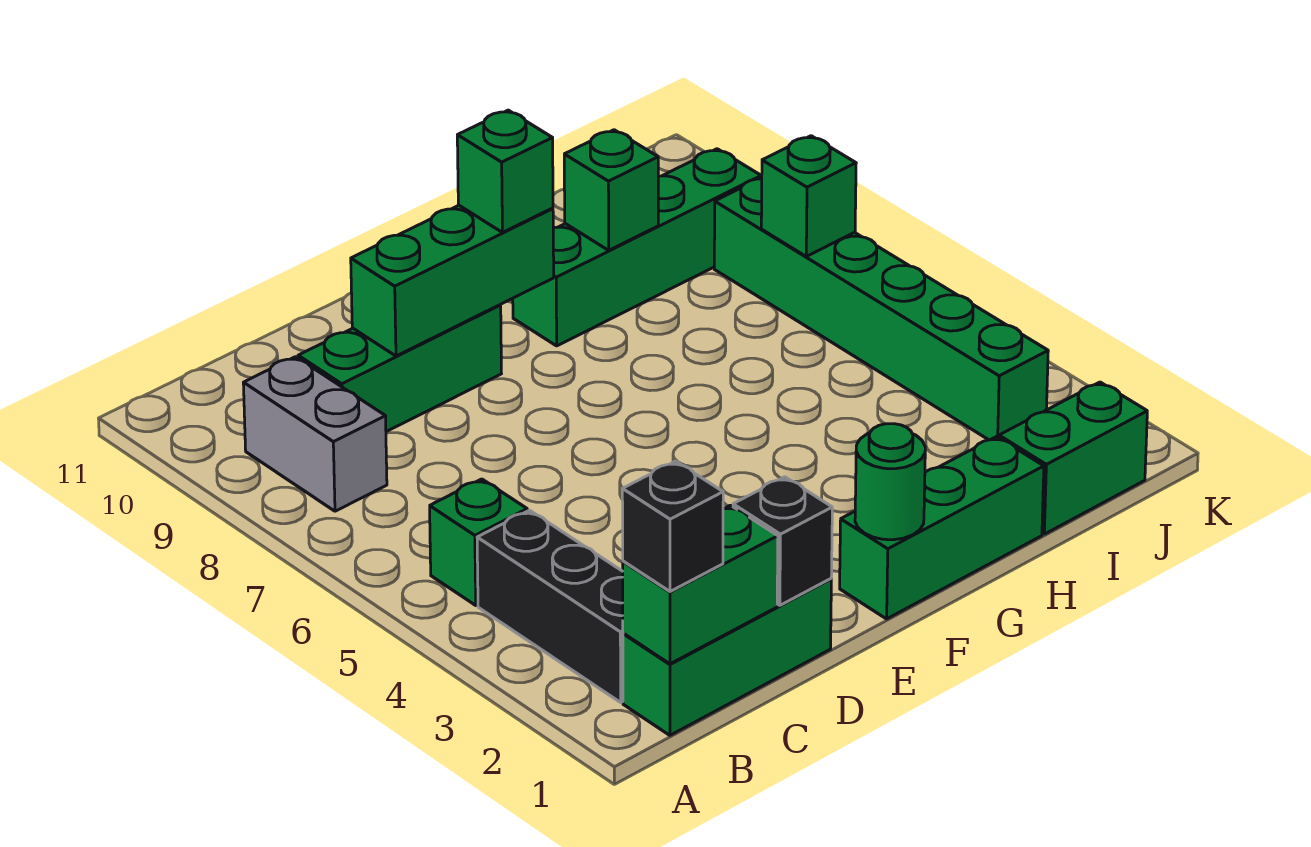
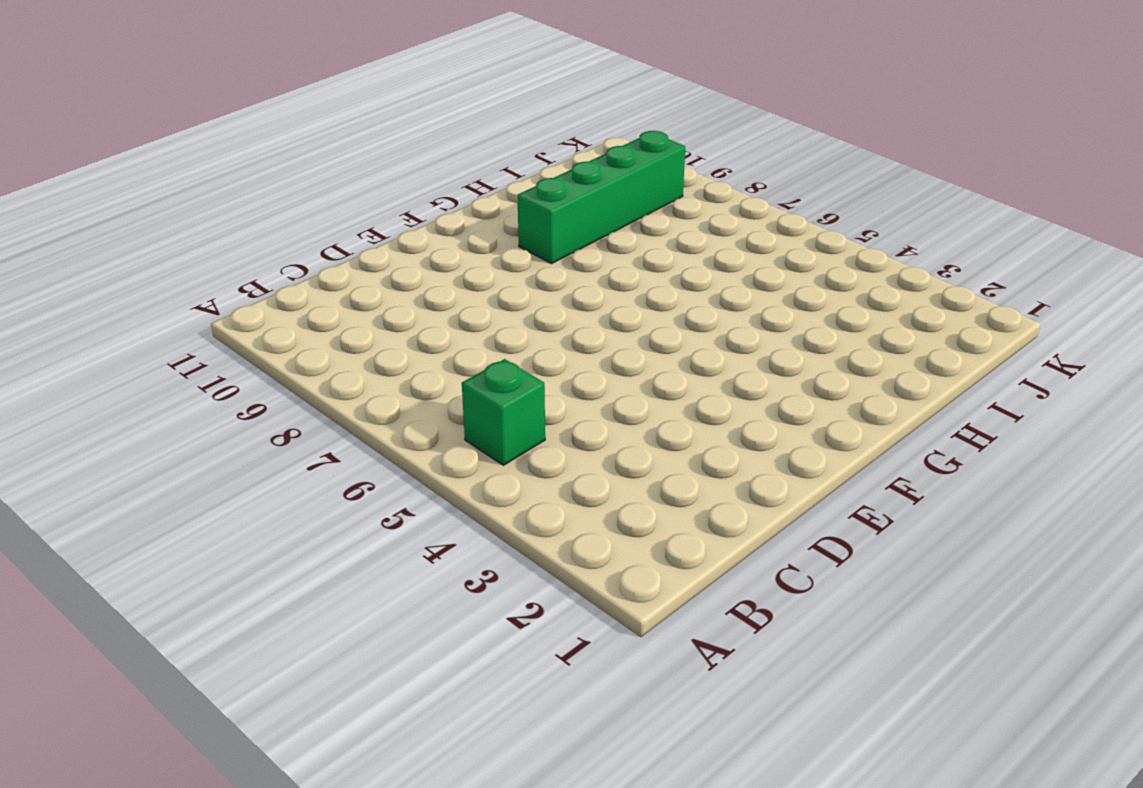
none -> green brick B1:D1 level 1
none -> black brick B2:B4 level 1
none -> grey brick B8:B9 level 1

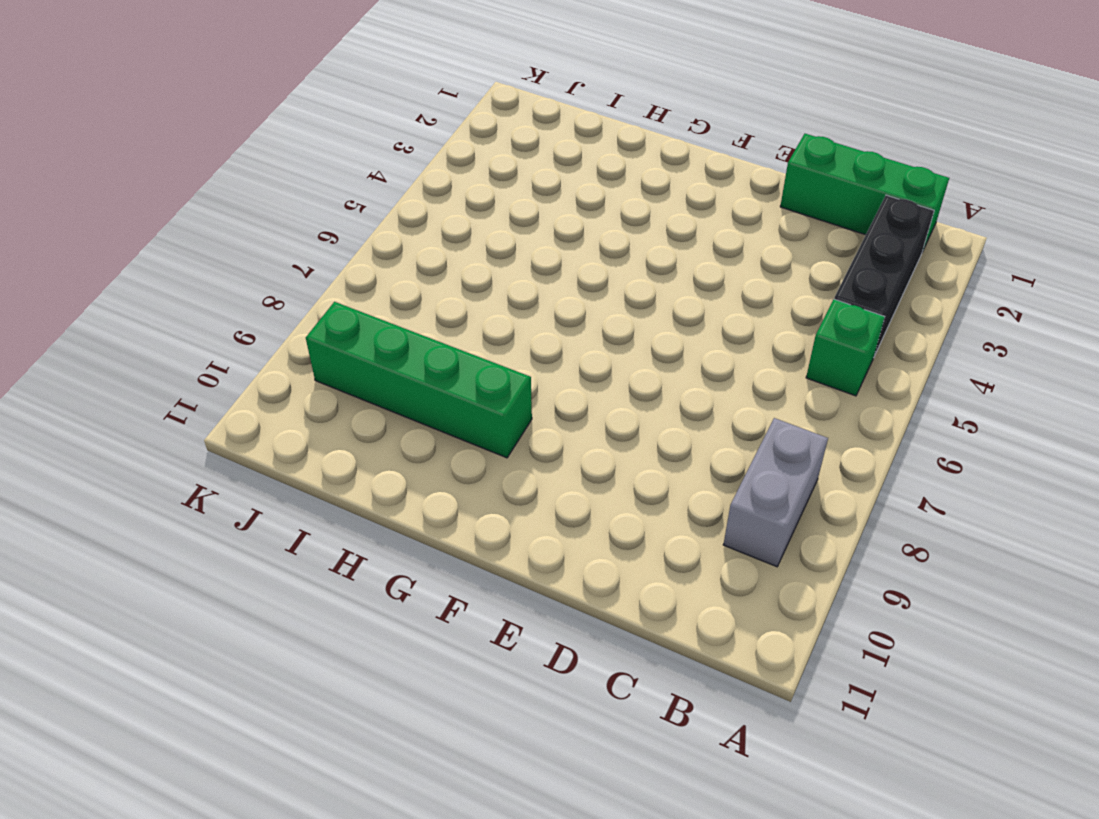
none -> green brick C9:E9 level 1
none -> green brick F1:H1 level 1
none -> green brick I1:J1 level 1

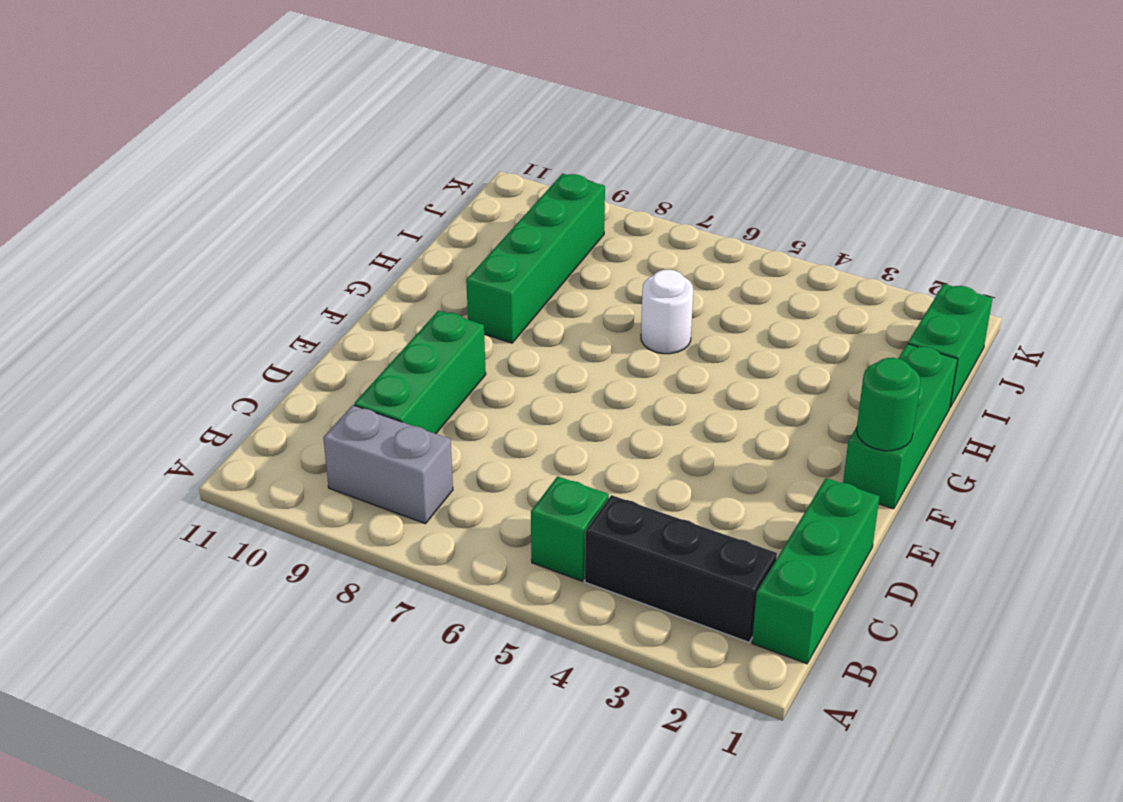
white round brick H6 level 1 -> none
none -> green brick J3:J8 level 1
none -> green brick B1:C1 level 2
none -> black brick D1 level 2

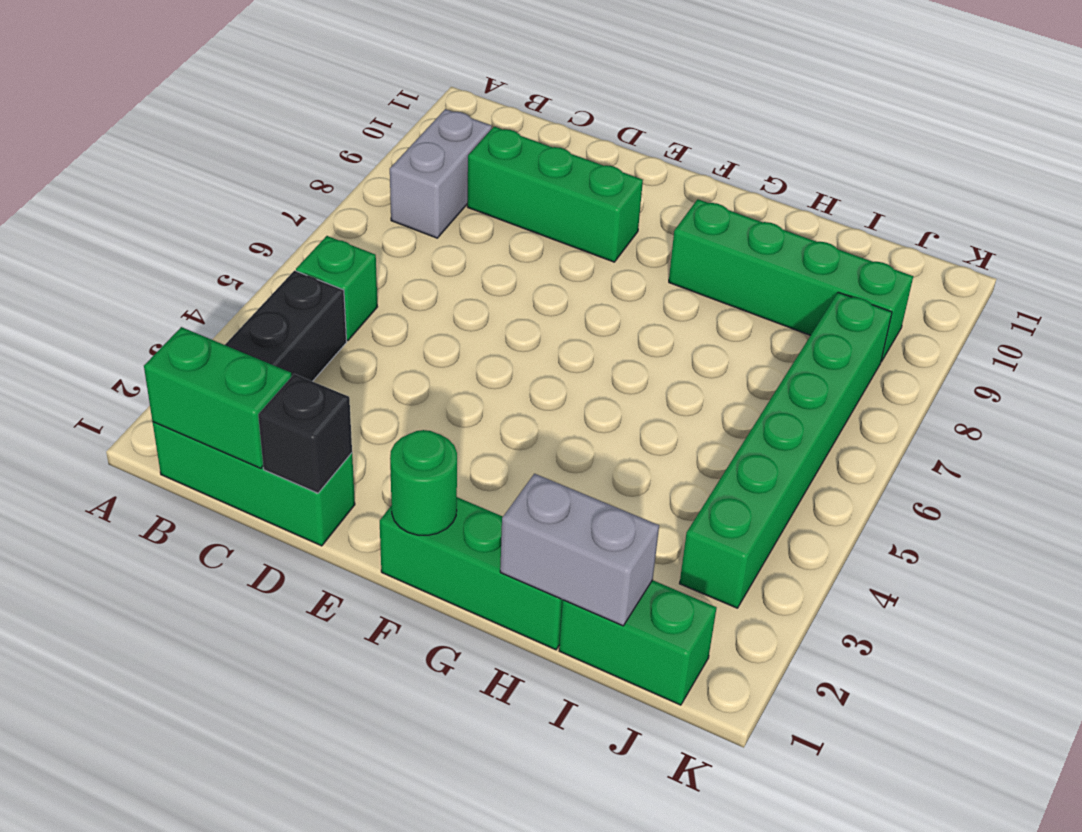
grey brick H1:I1 level 2 -> none
none -> green brick D9:F9 level 2
none -> green brick H9 level 2
none -> green brick J7 level 2

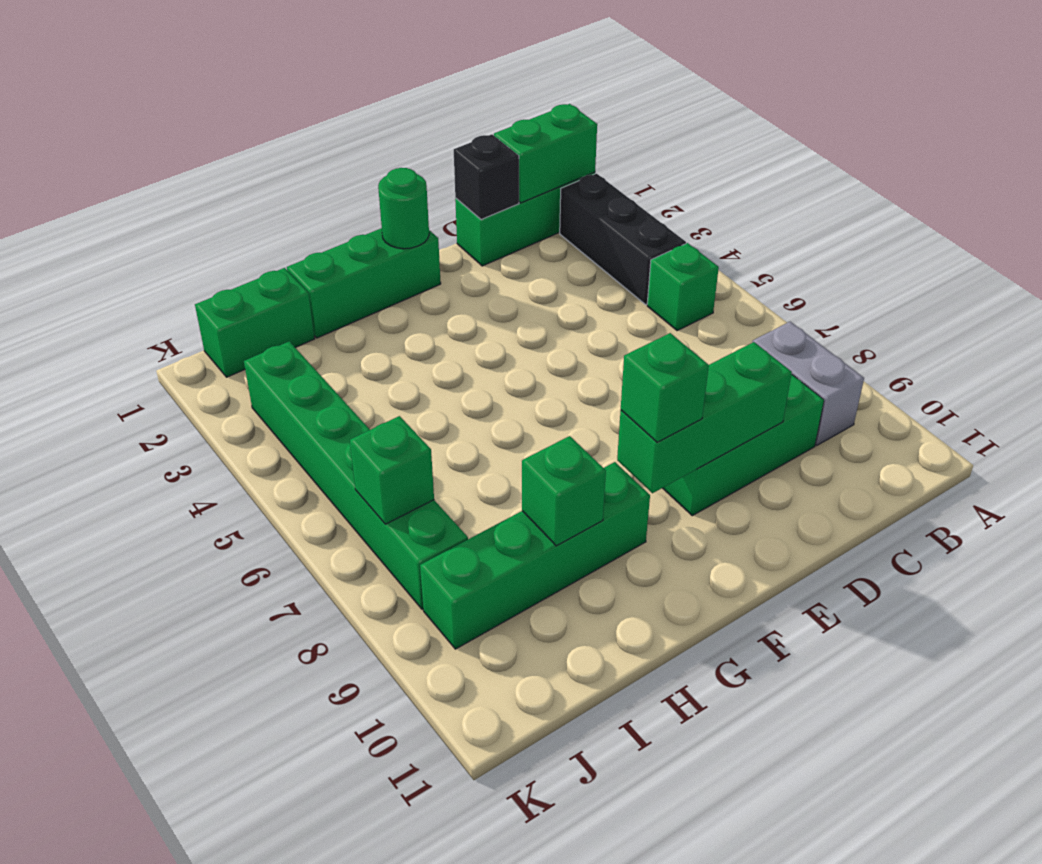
none -> black brick B1 level 3

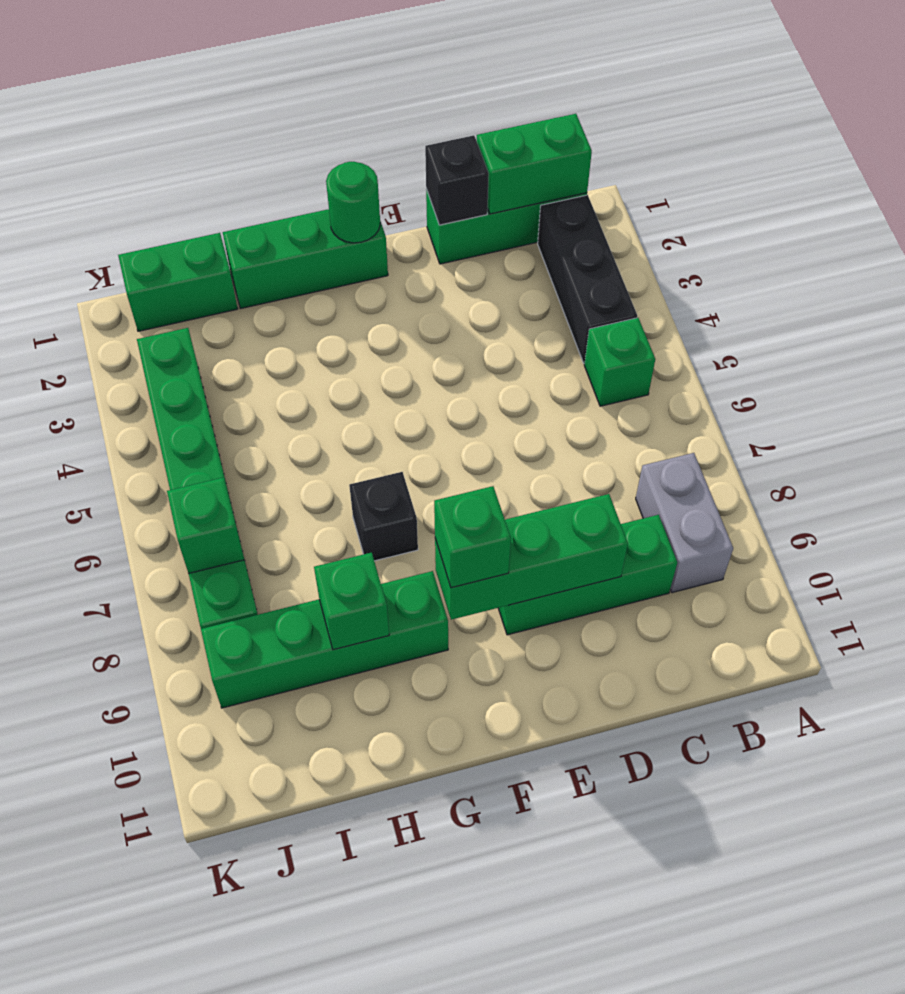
black brick G7 level 1 -> black brick B1 level 3

